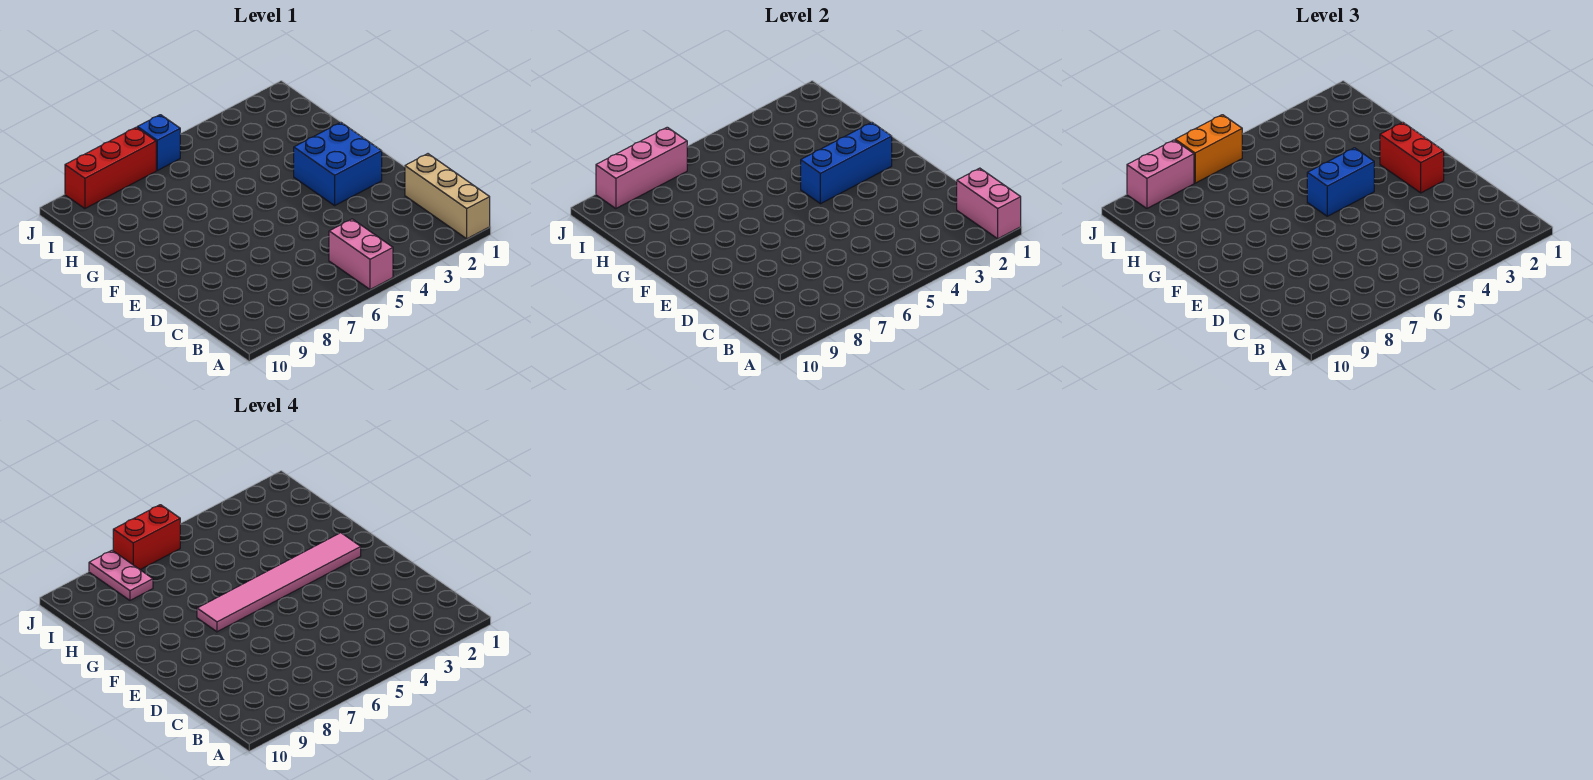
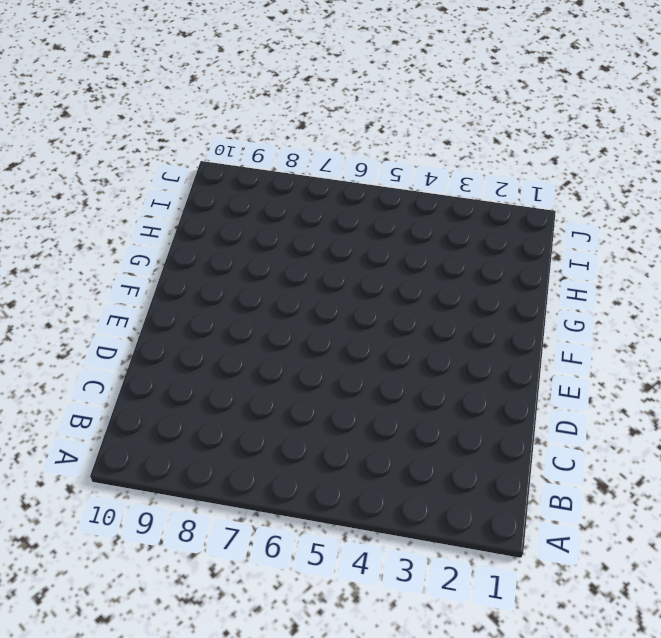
none -> tan brick A1:C1 level 1
none -> pink brick A5:B5 level 1
none -> blue brick E2:F3 level 1

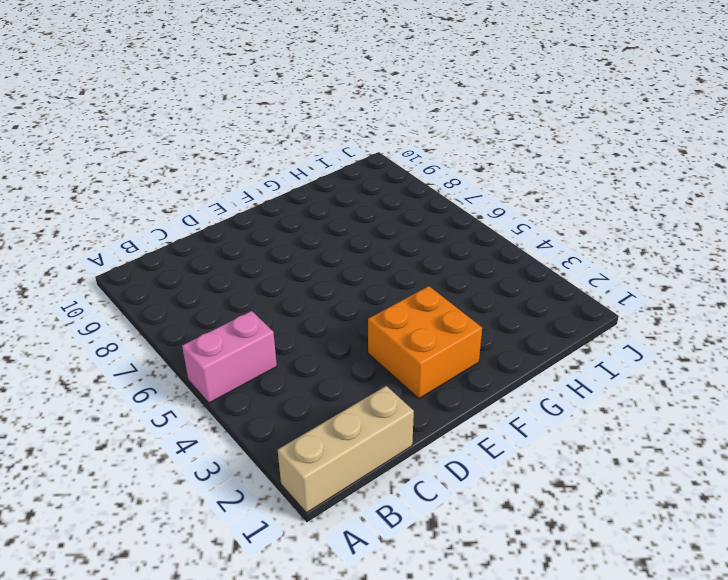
orange brick E2:F3 level 1 -> blue brick E2:F3 level 1
none -> blue brick J6 level 1
none -> red brick J7:J9 level 1
none -> pink brick A1:B1 level 2

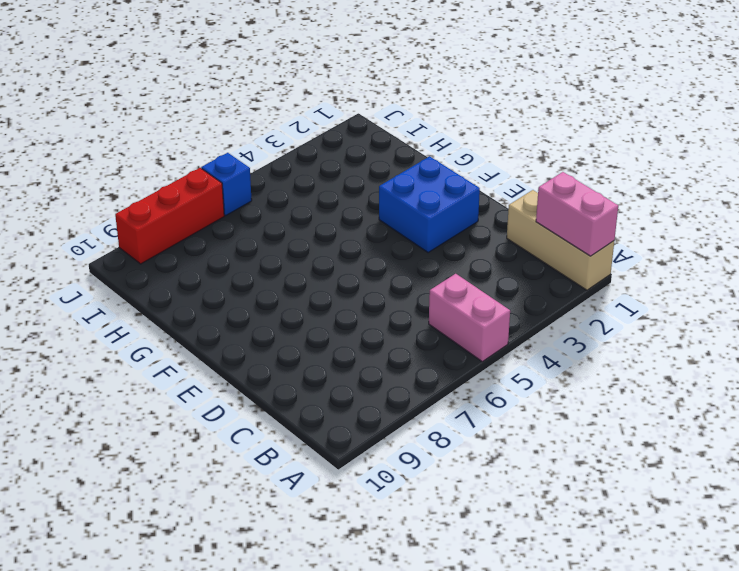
none -> blue brick F2:F4 level 2
none -> pink brick J7:J9 level 2
none -> red brick E2:F2 level 3

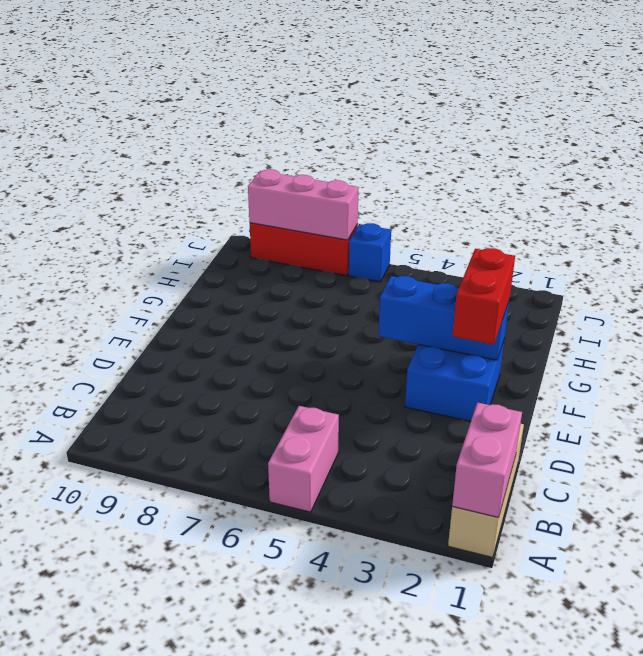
none -> blue brick F4:F5 level 3
none -> orange brick J6:J7 level 3
none -> pink brick J8:J9 level 3

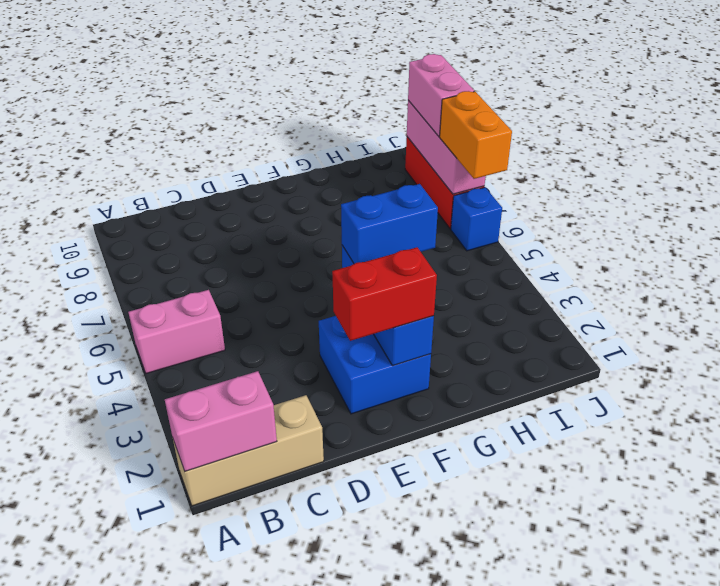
blue brick F4:G4 level 3 -> blue brick F4:F5 level 3
none -> pink tile F2:F7 level 4
none -> pink plate I8:J8 level 4
none -> red brick J6:J7 level 4

